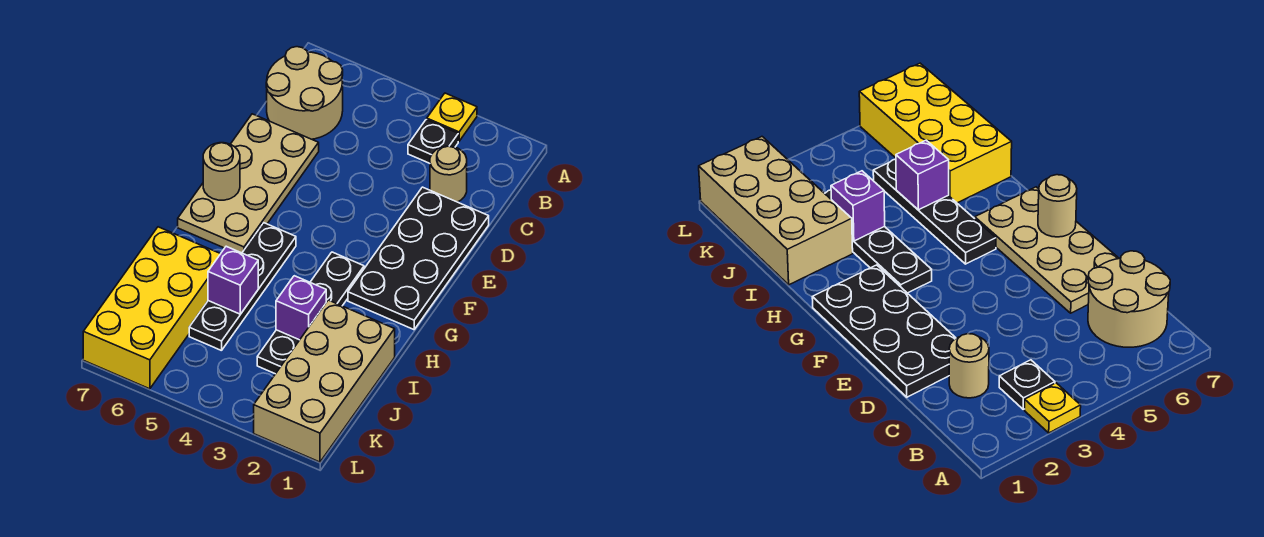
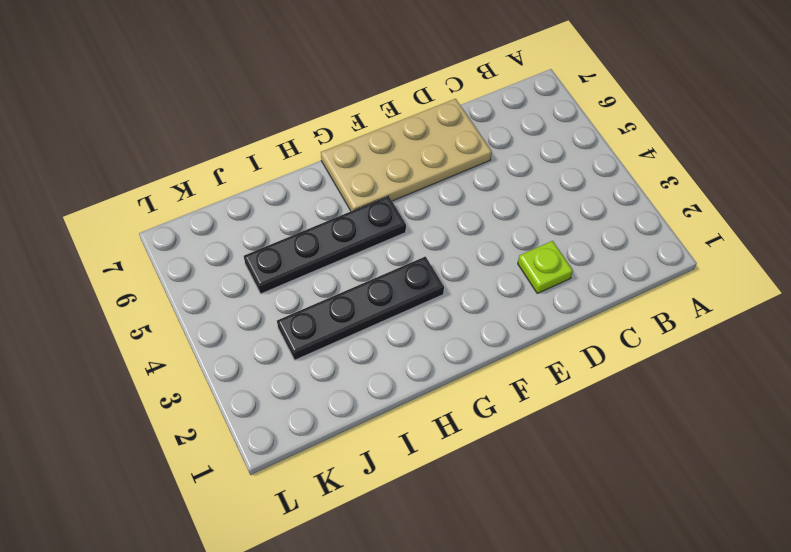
lime plate D2 level 1 -> black plate D1:G2 level 1
none -> yellow plate A3 level 1
none -> black plate B3 level 1
none -> tan round brick B6:C7 level 1

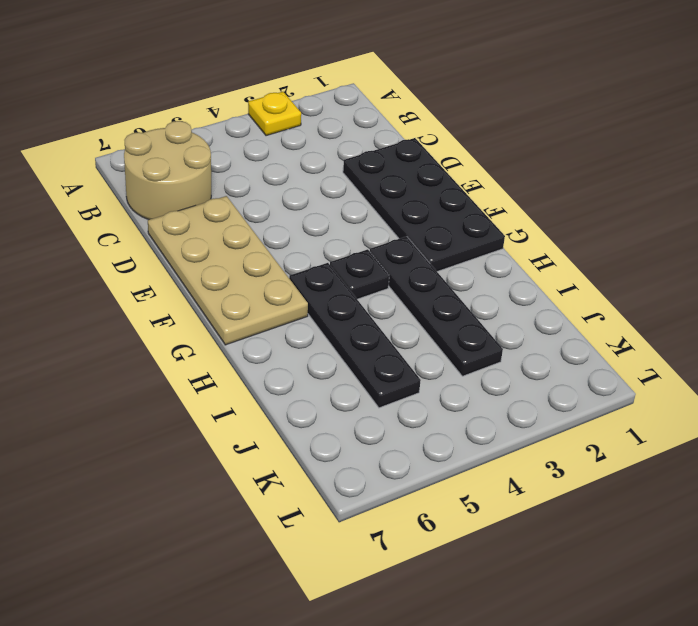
black plate G4 level 1 -> black plate B3 level 1
none -> tan round brick C2 level 1
none -> tan brick I1:L2 level 1
none -> yellow brick I6:L7 level 1

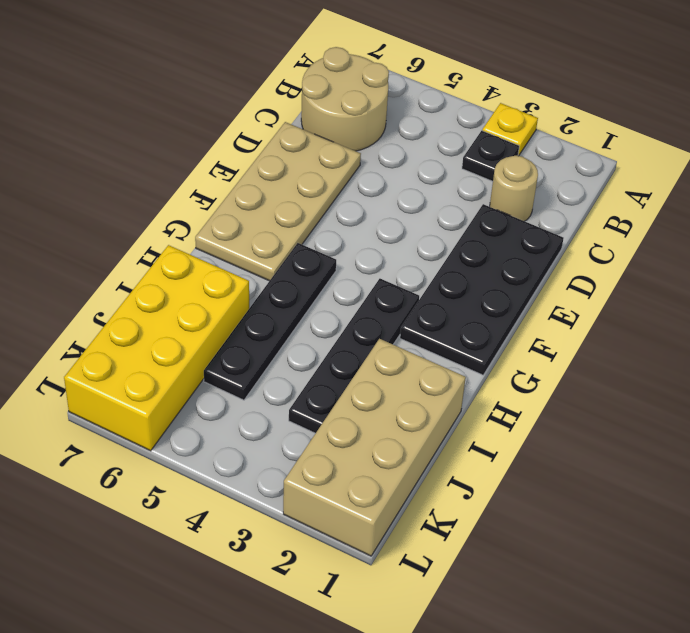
none -> tan round brick F7 level 2
none -> purple brick I3 level 2
none -> purple brick I5 level 2

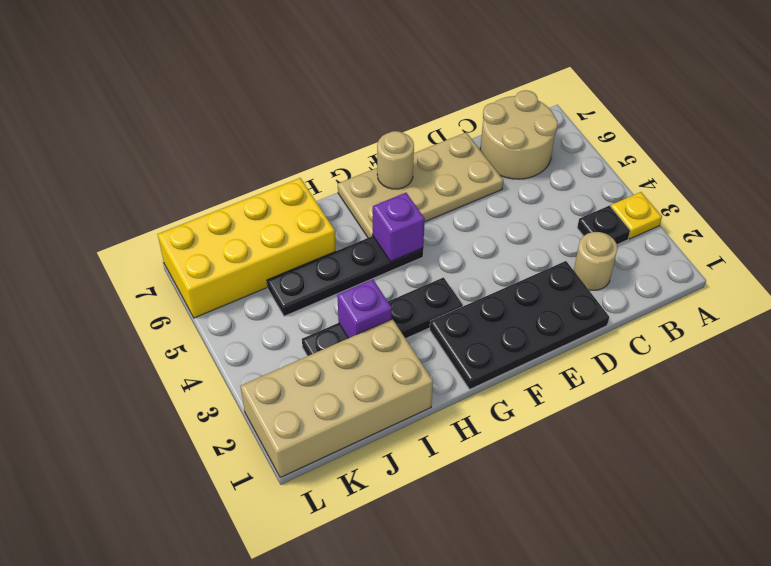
purple brick G5 level 2 -> purple brick I5 level 2

